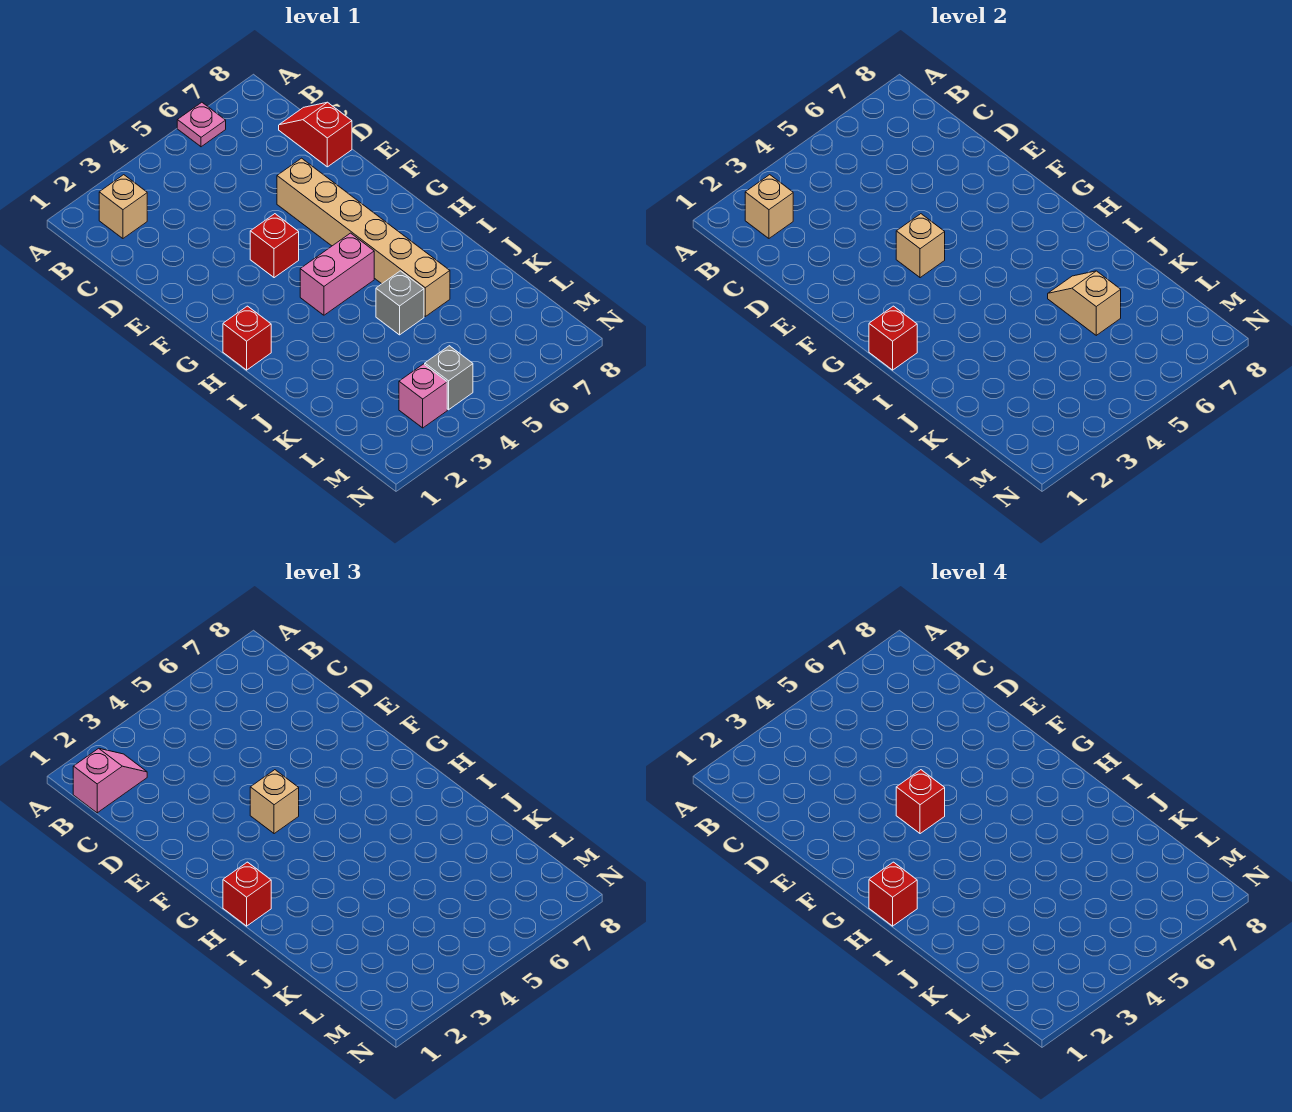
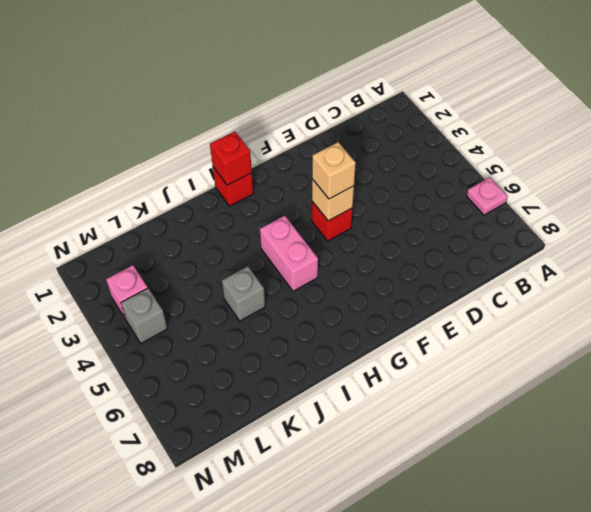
none -> tan brick B2 level 1
none -> red slope C8:D8 level 1 top D
none -> tan brick E6:J6 level 1

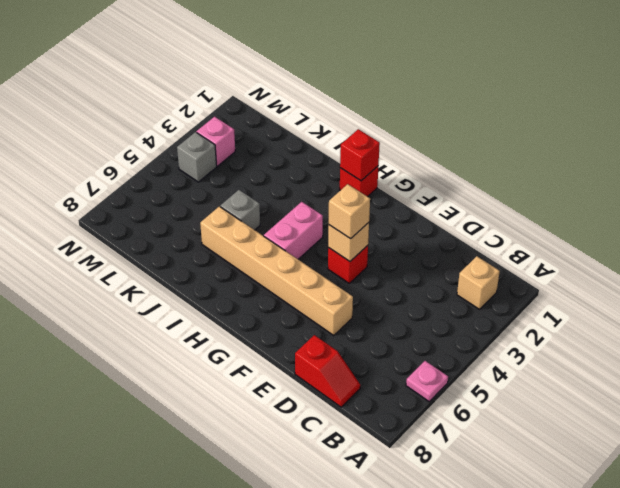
none -> tan brick B2 level 2
none -> tan slope J6:K6 level 2 top K
none -> pink slope B1:B2 level 3 top 1

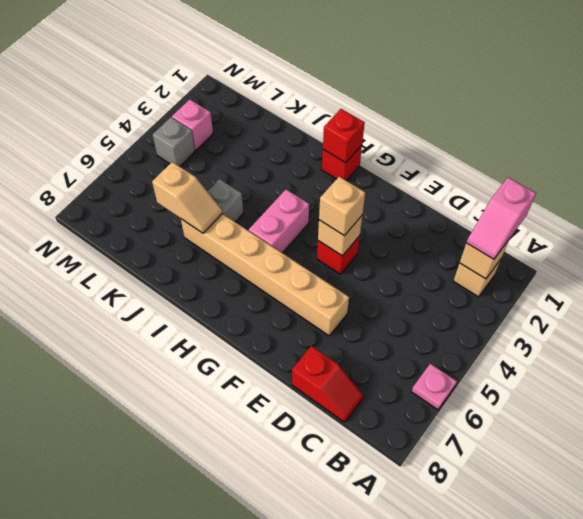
none -> red brick H1 level 3
none -> red brick F4 level 4
none -> red brick H1 level 4

